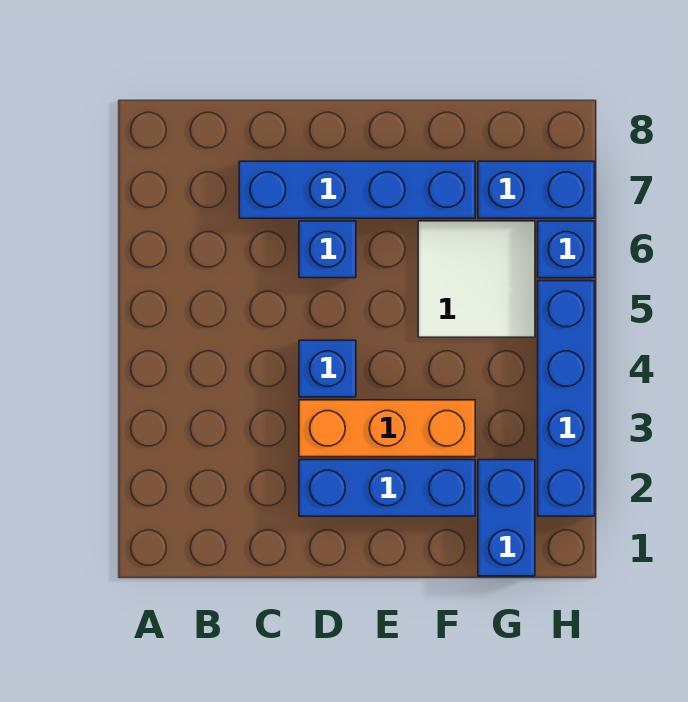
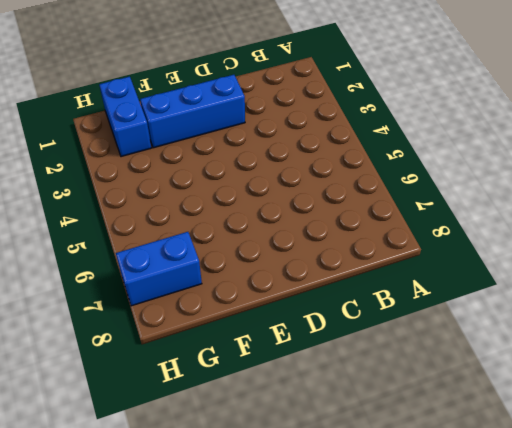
none -> blue brick C7:F7 level 1
none -> orange brick D3:F3 level 1

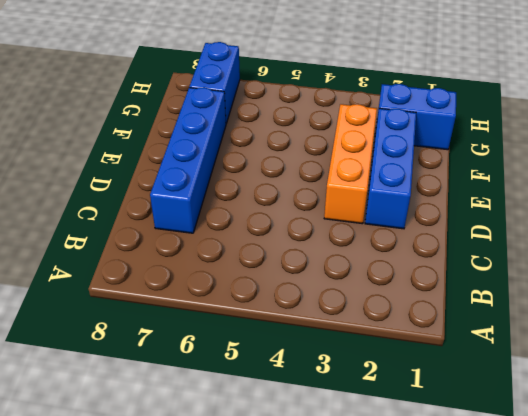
none -> blue brick D4 level 1
none -> blue brick D6 level 1

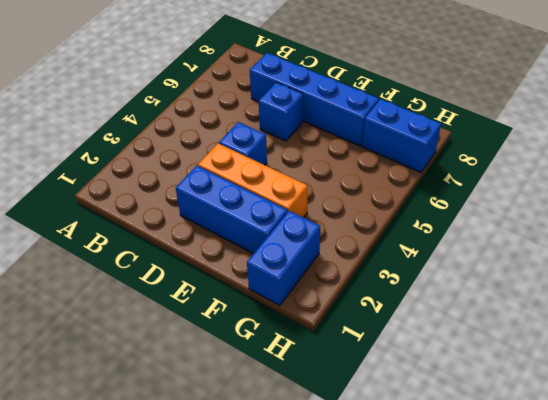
none -> white tile F5:G6 level 1
none -> blue brick H2:H5 level 1

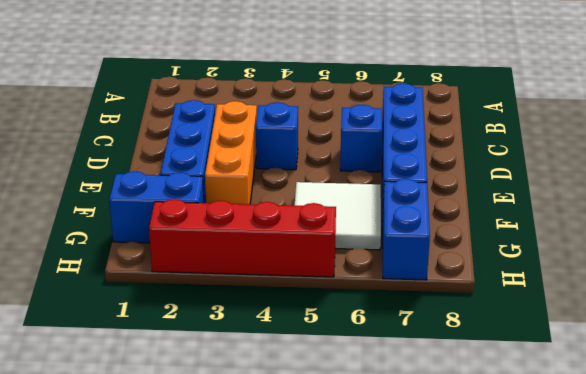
red brick H2:H5 level 1 -> blue brick H2:H5 level 1
none -> blue brick H6 level 1

